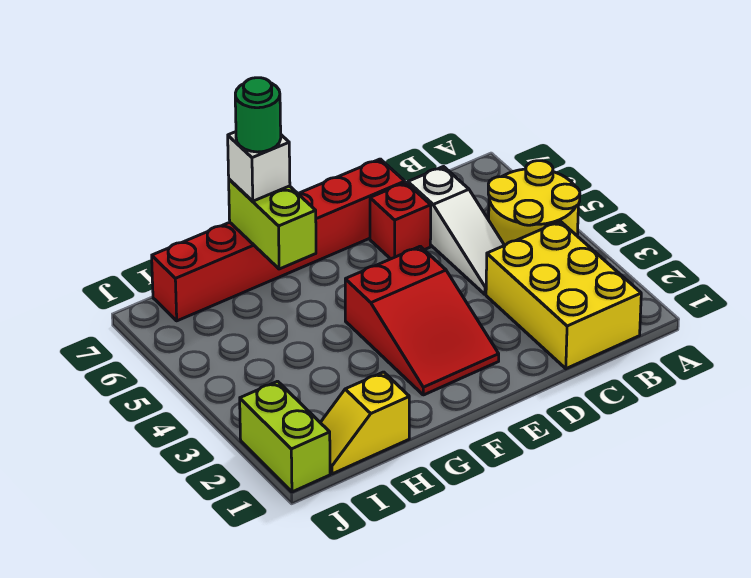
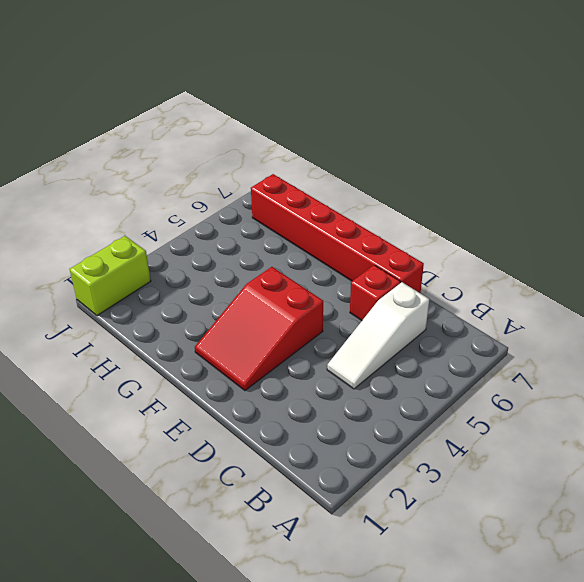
none -> yellow round brick A4:B5 level 1
none -> yellow brick B1:C3 level 1

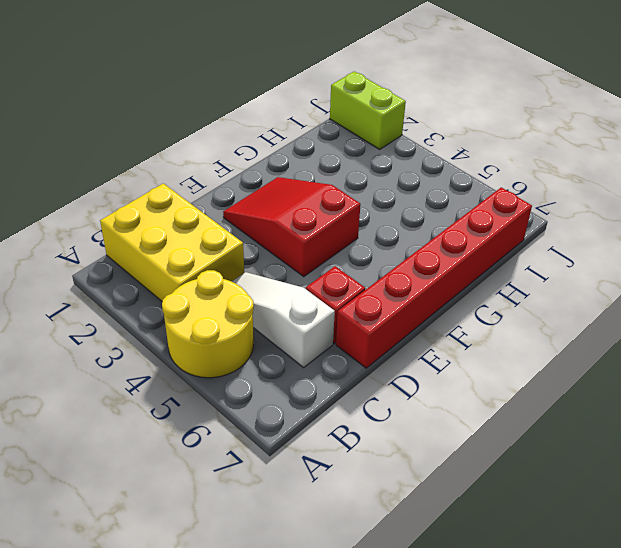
none -> yellow slope H1:I1 level 1 top H
none -> lime brick G6:G7 level 2

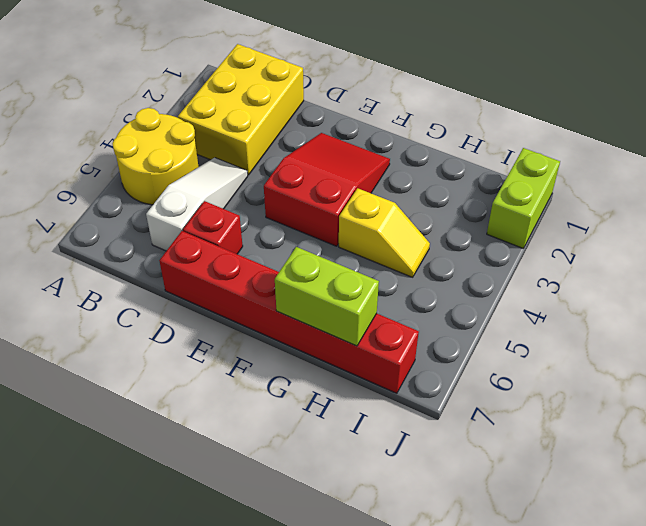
yellow slope G4:H4 level 1 top G -> yellow slope H1:I1 level 1 top H
lime brick G7:H7 level 2 -> lime brick G6:G7 level 2
none -> white brick G7 level 3
none -> green round brick G7 level 4

